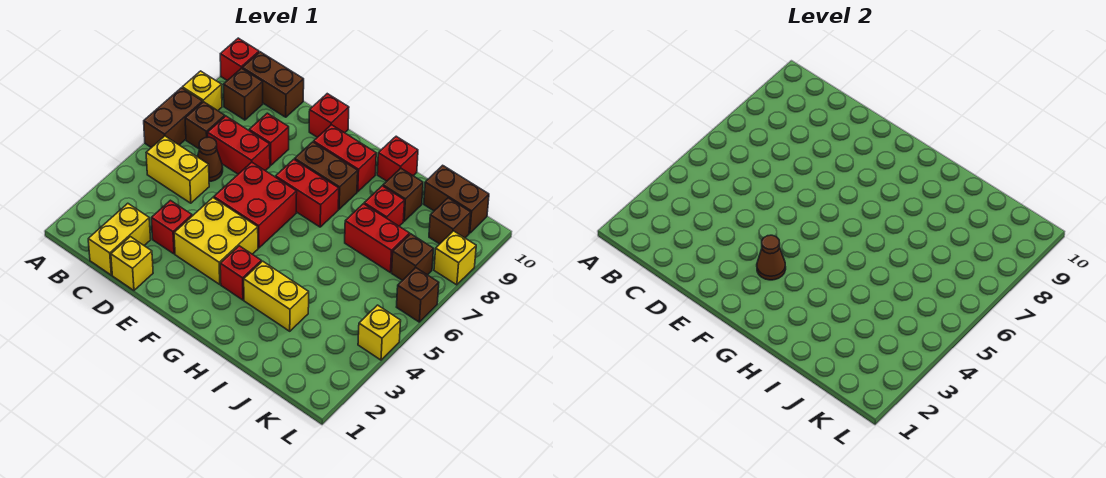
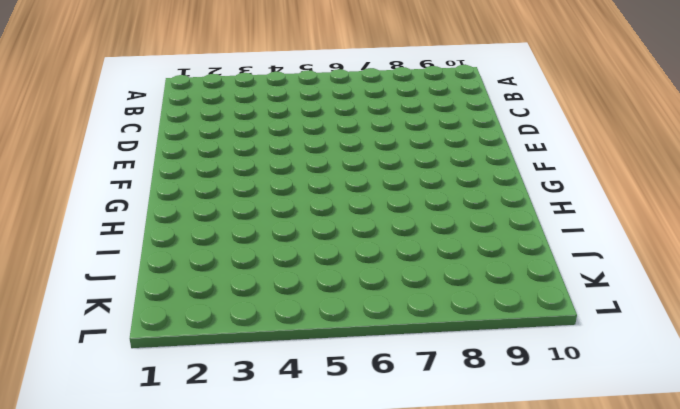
none -> brown brick A6:A7 level 1
none -> yellow brick A8 level 1
none -> red brick A10 level 1
none -> yellow brick B5:C5 level 1

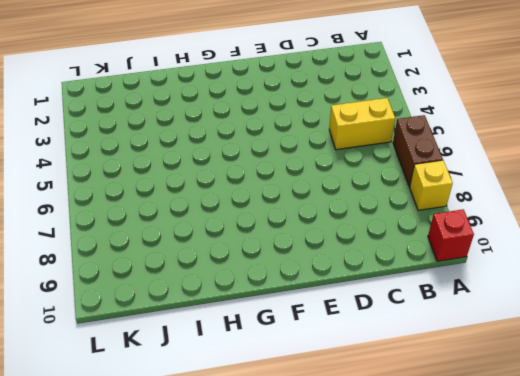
none -> brown brick B7 level 1
none -> brown brick B9 level 1
none -> brown brick B10:C10 level 1
none -> yellow brick C1:C2 level 1

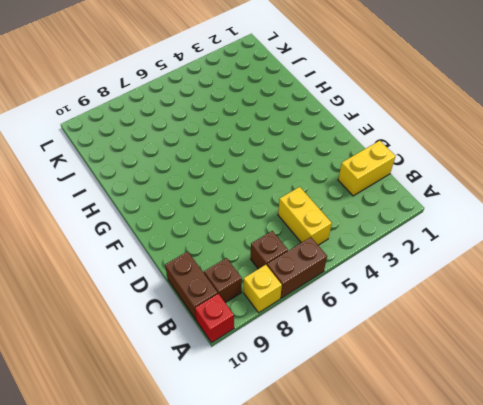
none -> brown cone C6 level 1
none -> red brick C7:D7 level 1
none -> yellow brick D1 level 1
none -> red brick D3 level 1

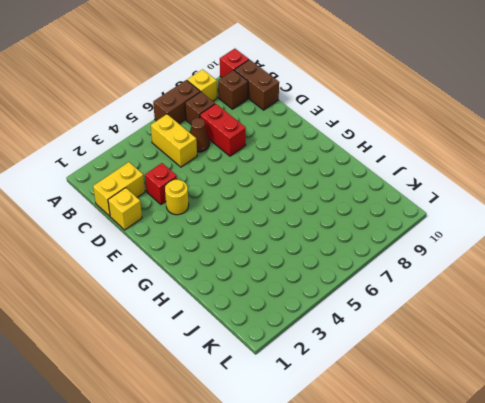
yellow round brick E3 level 1 -> yellow brick E3:F4 level 1
none -> red brick D8 level 1
none -> red brick E5:F6 level 1
none -> red brick E10 level 1
none -> red brick F7:G7 level 1

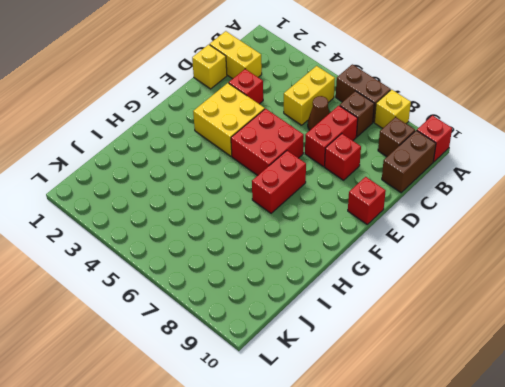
none -> brown brick F8:G8 level 1
none -> red brick F9:G9 level 1
none -> red brick G3 level 1
none -> yellow brick H3:I3 level 1

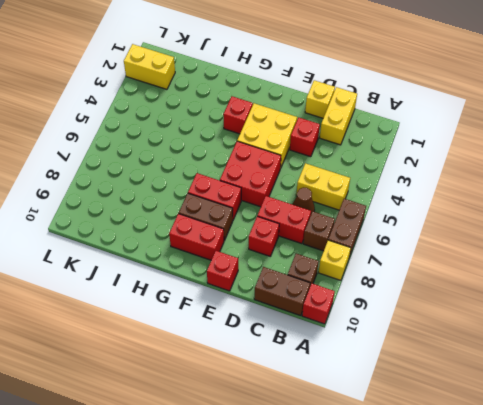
yellow brick K2:L2 level 1 -> yellow brick H3:I3 level 1
none -> red brick H10 level 1
none -> red brick I7:J7 level 1
none -> red brick I8 level 1
none -> brown brick I9 level 1

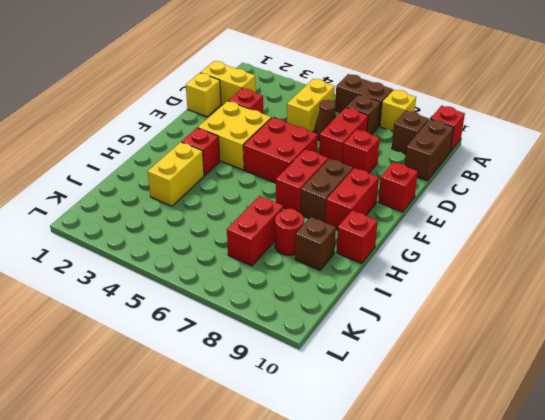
red round brick I8 level 1 -> red brick I8 level 1
none -> brown brick J10:K10 level 1
none -> brown brick K7 level 1
none -> brown brick K9 level 1
none -> yellow brick L4 level 1

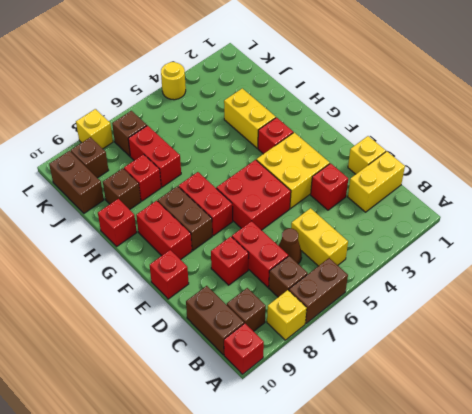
yellow round brick L4 level 1 -> yellow brick L4 level 1
none -> brown brick L6 level 1
none -> brown cone F3 level 2

